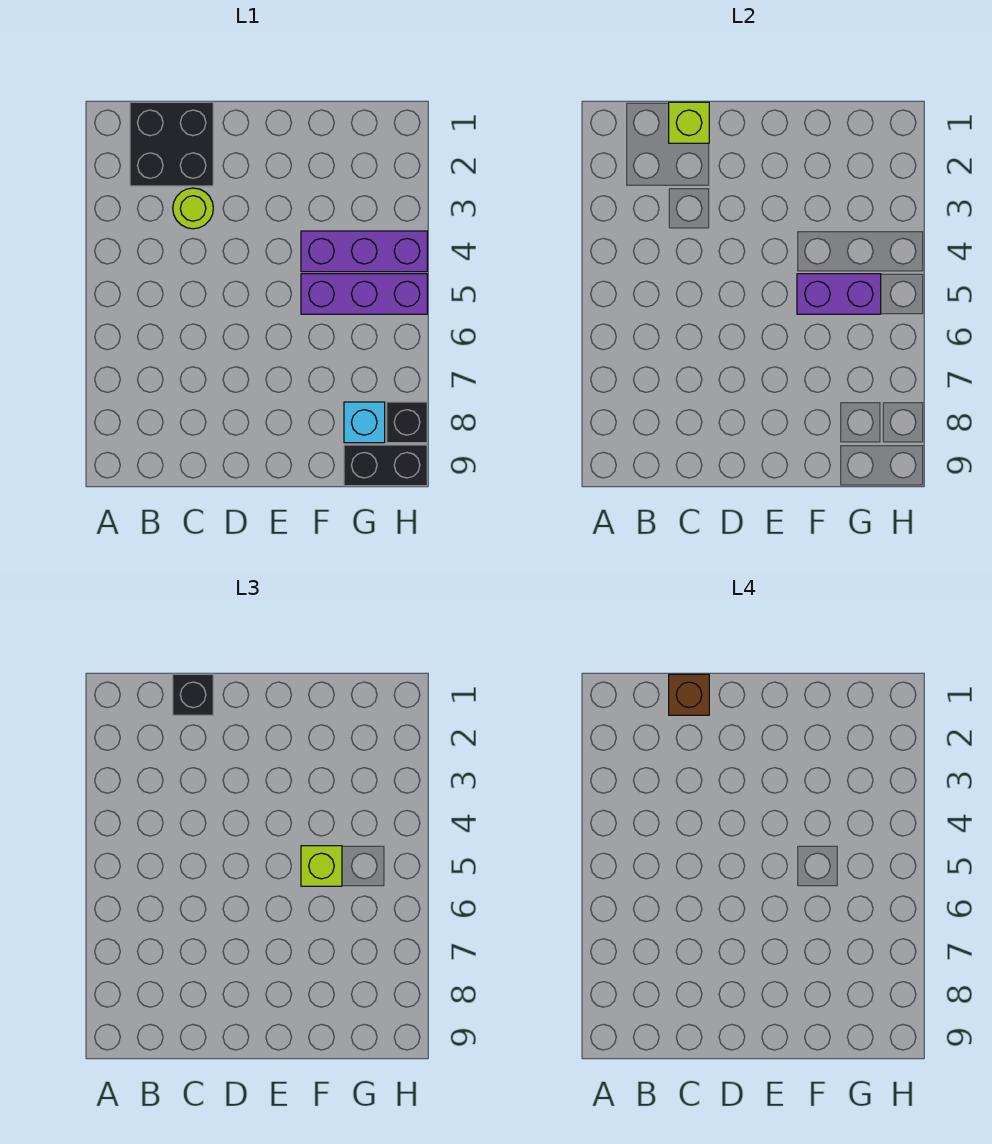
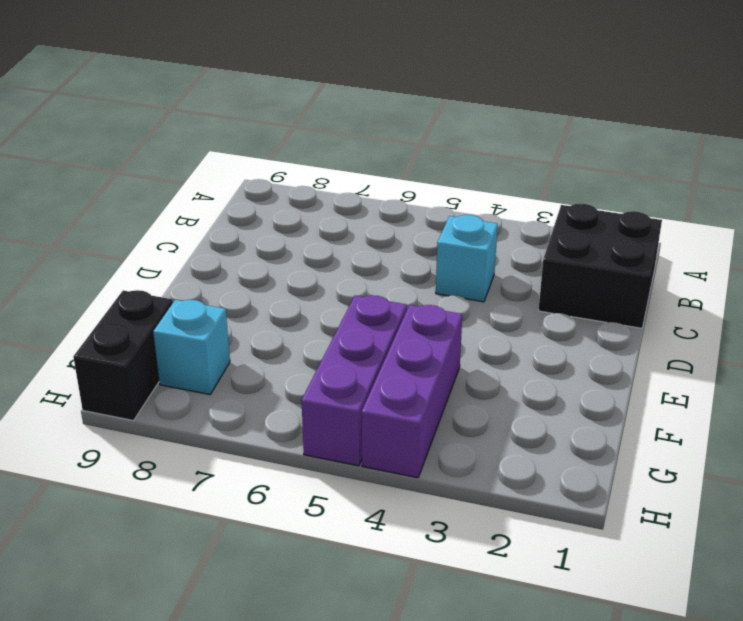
cyan brick C4 level 1 -> none
none -> lime round brick C3 level 1
none -> black brick H8 level 1
none -> lime brick C1 level 2

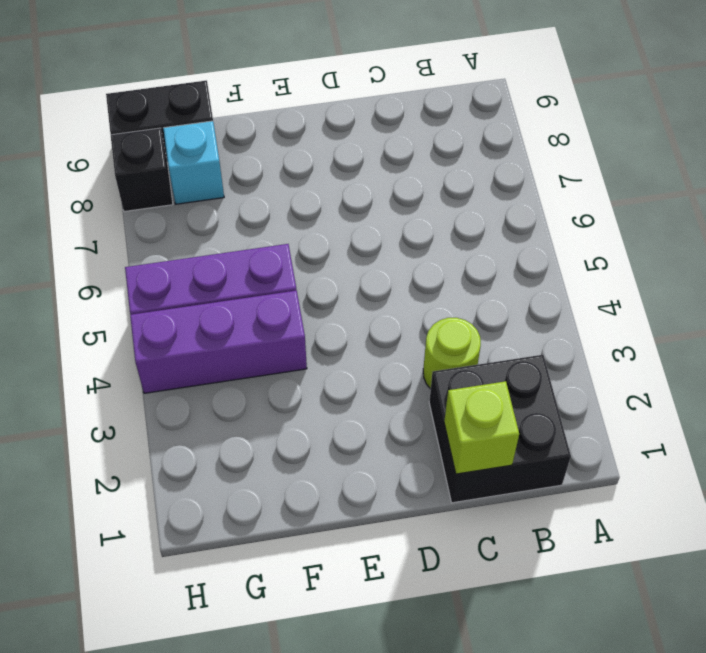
none -> purple brick F5:G5 level 2
none -> black brick C1 level 3
none -> lime brick F5 level 3

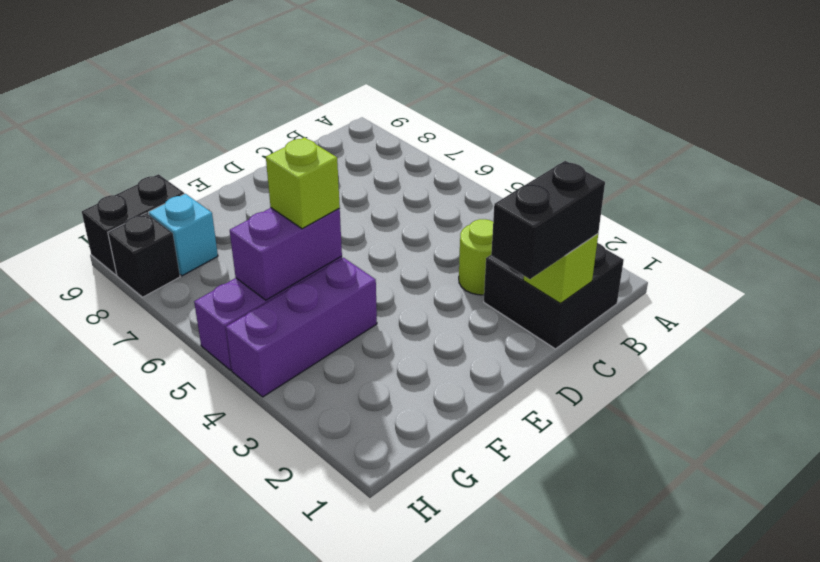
black brick C1:D1 level 3 -> black brick C1 level 3
none -> brown brick C1 level 4

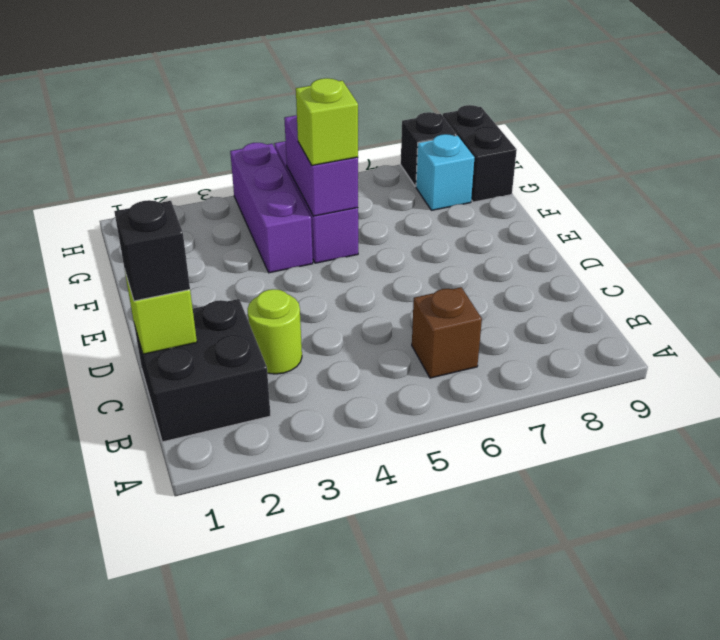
brown brick B6 level 1 -> brown brick C1 level 4

